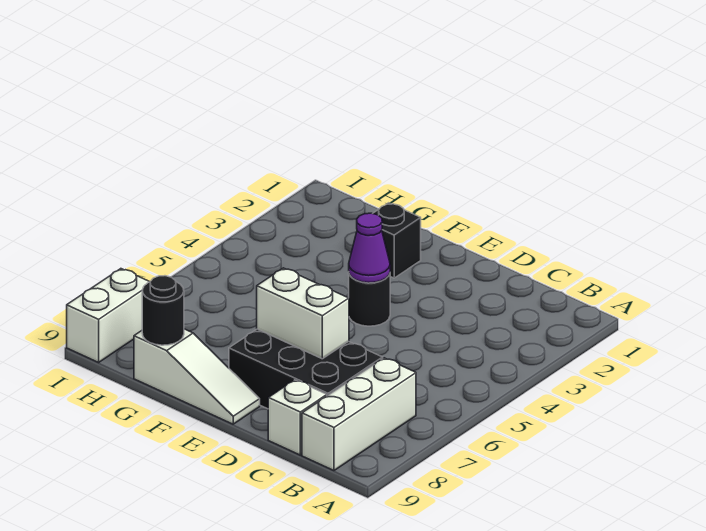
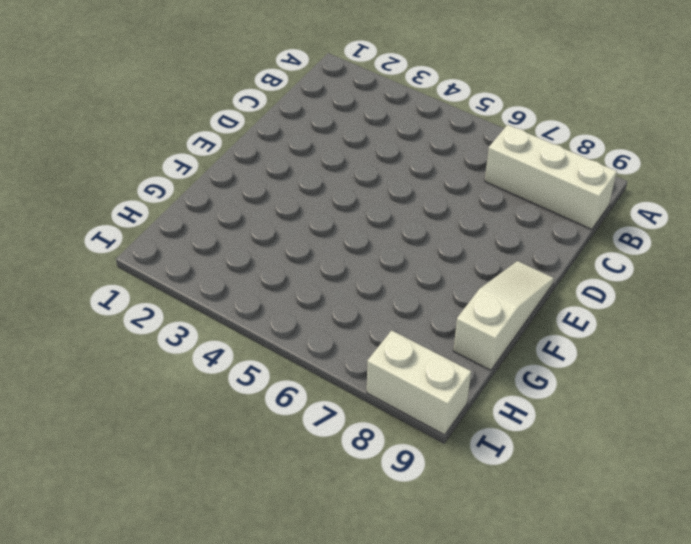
none -> black brick C7:E8 level 1
none -> white brick C9 level 1

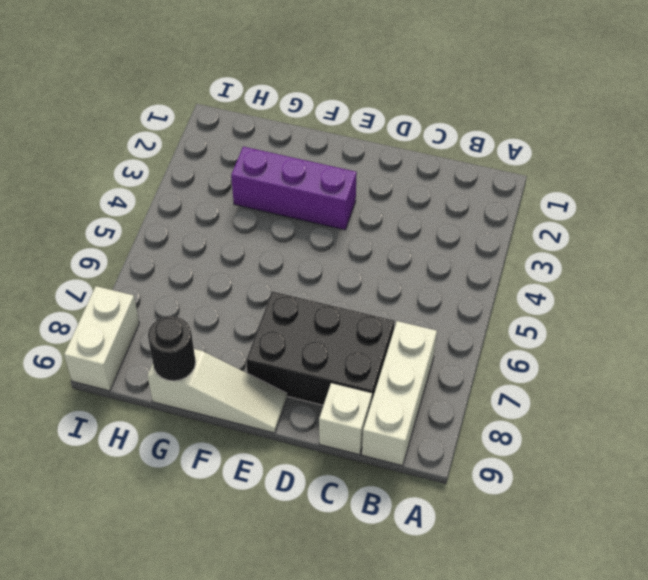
purple brick E3:G3 level 1 -> none
none -> black round brick E4 level 1
none -> black brick F2 level 1

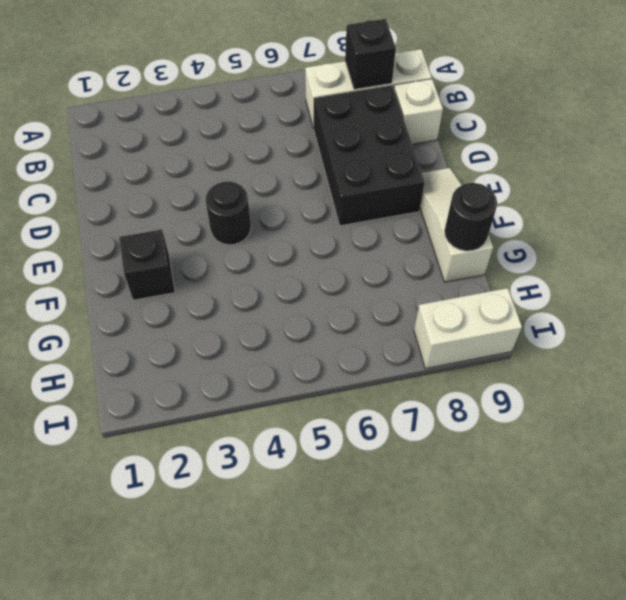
black brick B8 level 2 -> none
none -> white brick D7:E7 level 2
none -> purple cone E4 level 2

